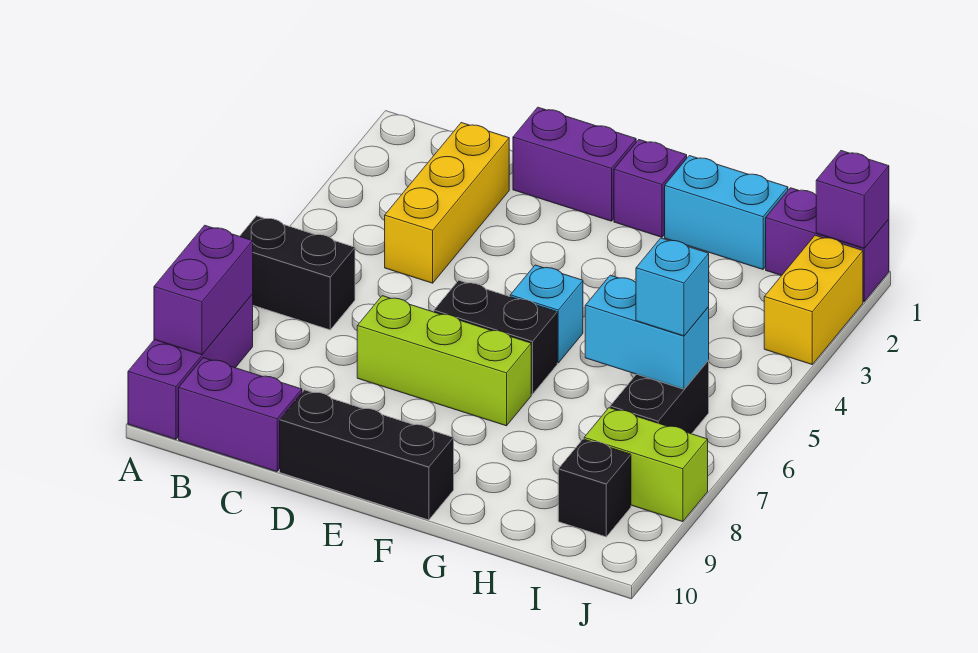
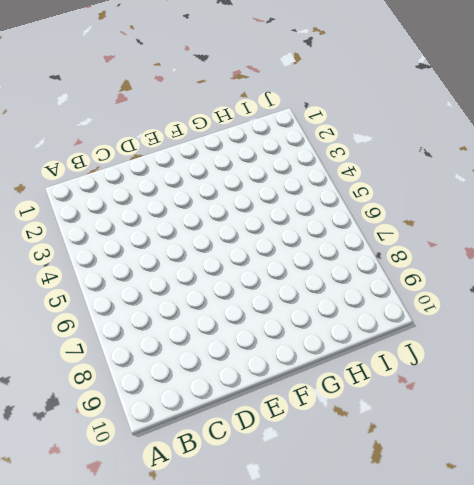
none -> black brick A6:B6 level 1
none -> purple brick A8:A10 level 1
none -> purple brick B10:C10 level 1

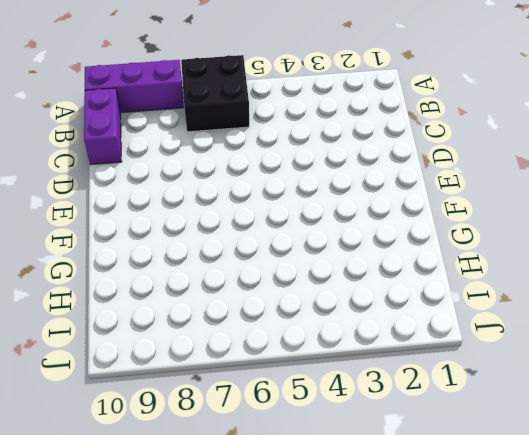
black brick A6:B7 level 1 -> black brick A6:B6 level 1
none -> yellow brick C2:C4 level 1
none -> purple brick D1:E1 level 1
none -> lime brick D7:F7 level 1

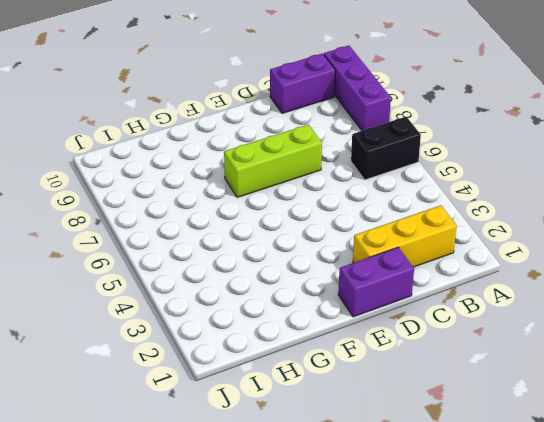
yellow brick B2:D2 level 1 -> yellow brick C2:C4 level 1
none -> black brick D10:F10 level 1
none -> black brick E6:F6 level 1
none -> purple brick F1 level 1

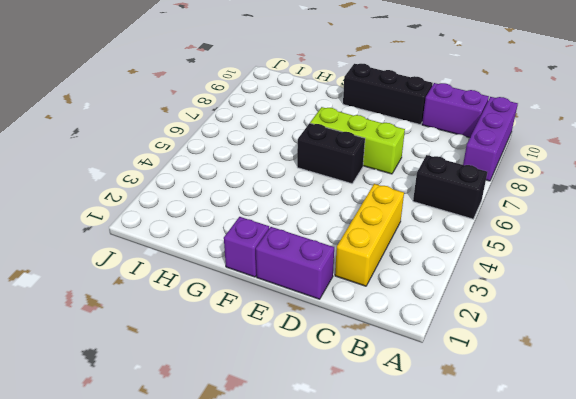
none -> cyan brick F5 level 1
none -> cyan brick G1:H1 level 1
none -> purple brick I1:J1 level 1

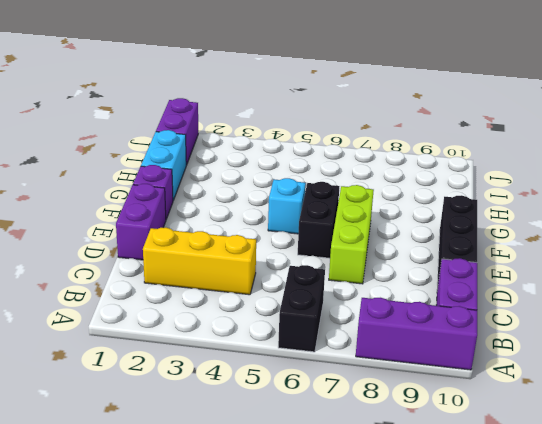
none -> black brick I6:I7 level 1
none -> lime brick I8:J8 level 1
none -> black brick I9 level 1

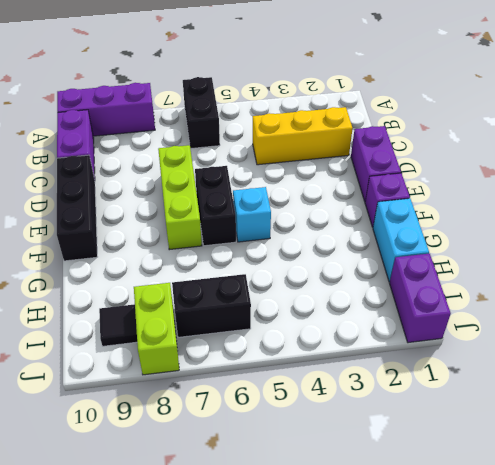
black tile I9 level 1 -> black brick I9 level 1
none -> yellow brick J2:J3 level 1
none -> purple brick A8:A9 level 2
none -> cyan brick H6:I6 level 2

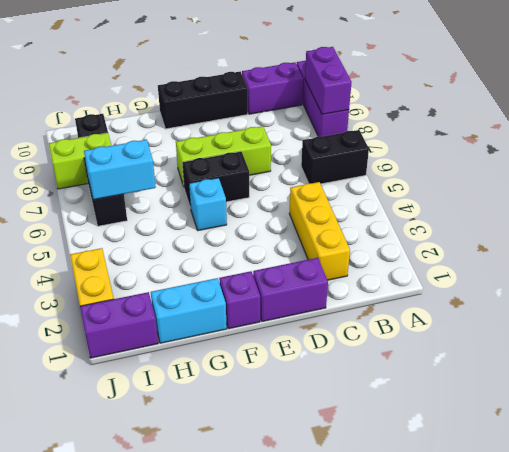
none -> purple brick J1 level 2
none -> cyan brick I6 level 3

